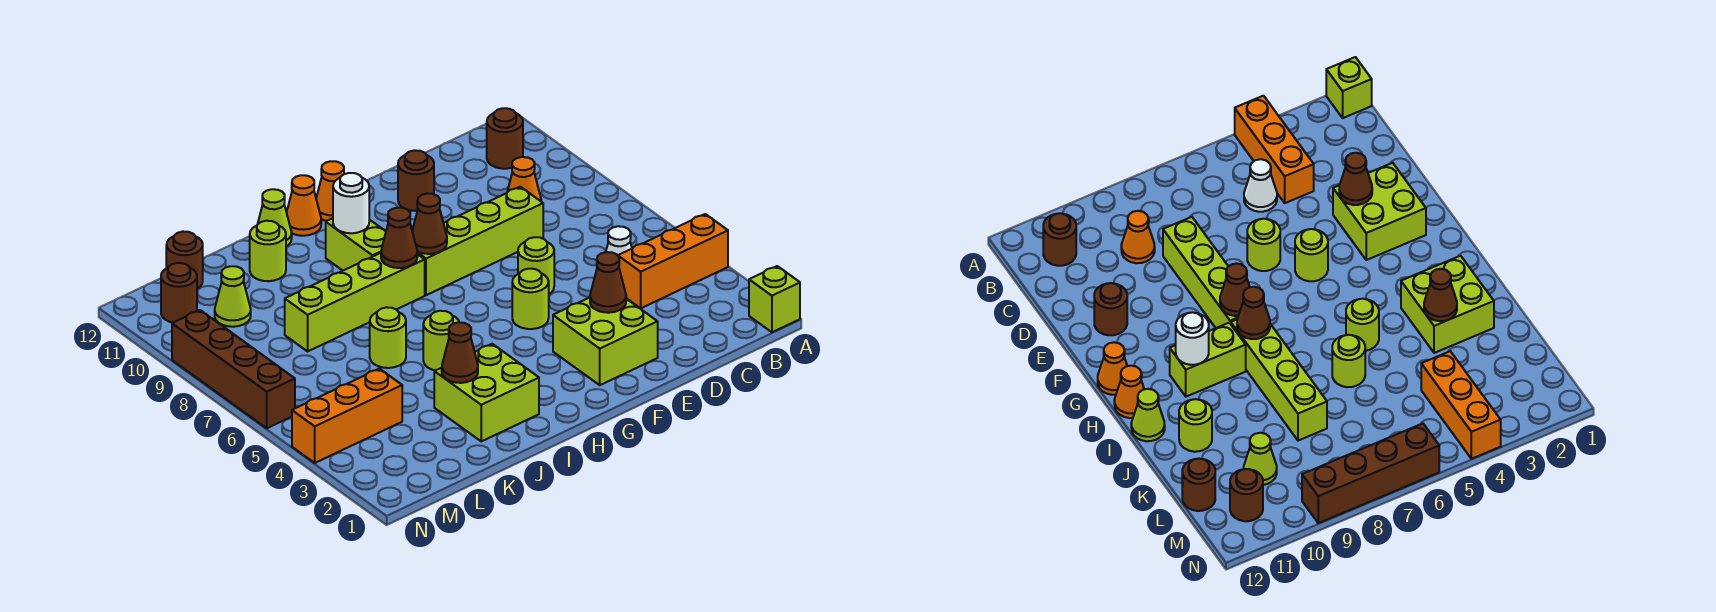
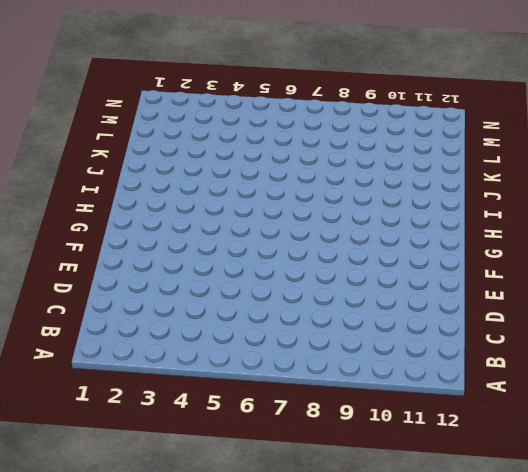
none -> lime brick A1 level 1
none -> orange brick A4:C4 level 1
none -> brown round brick B11 level 1

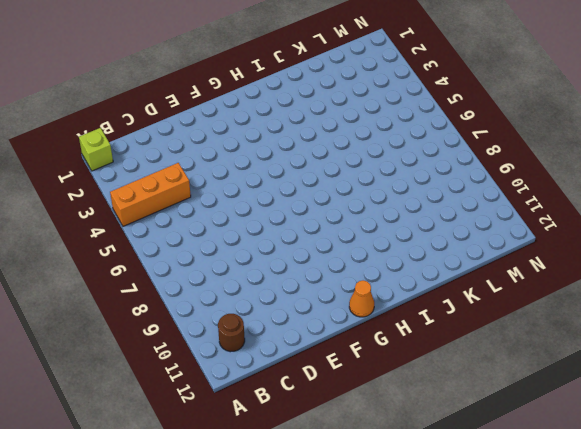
none -> white cone C5 level 1
none -> orange cone C9 level 1
none -> lime brick D8:G8 level 1

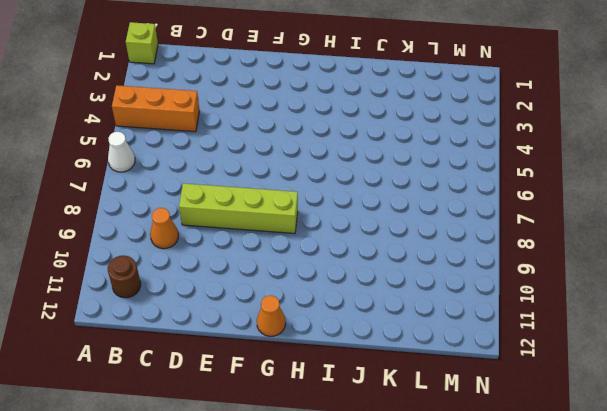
white cone A6 level 1 -> white cone C5 level 1
none -> lime brick E2:F3 level 1
none -> lime round brick E6 level 1
none -> brown round brick E11 level 1

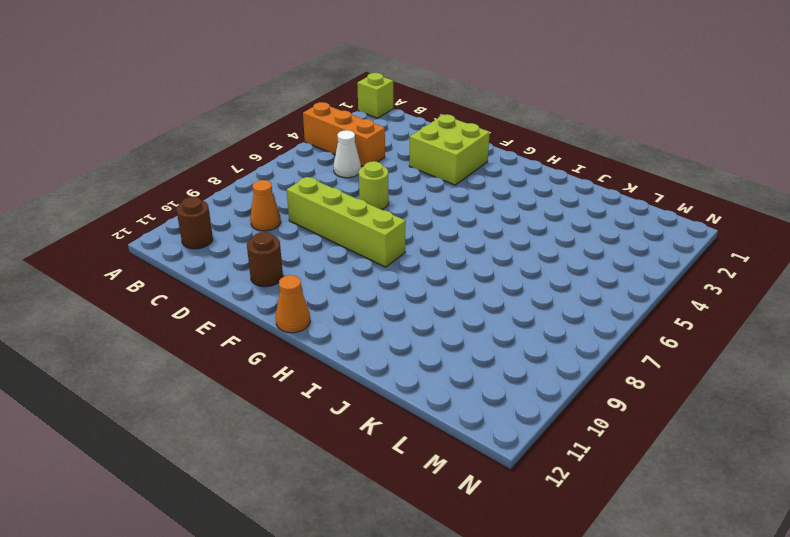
none -> lime round brick F5 level 1
none -> lime brick H8:K8 level 1
none -> lime brick H9:H10 level 1

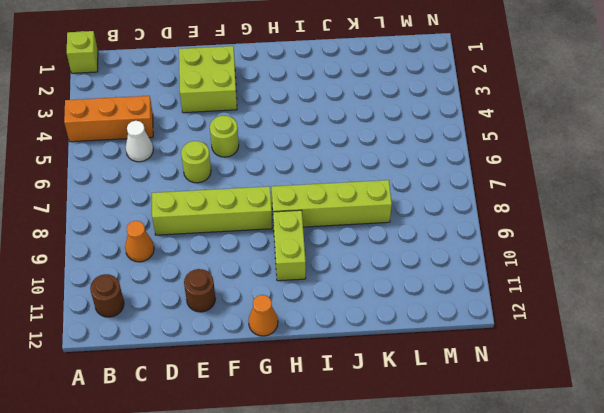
none -> orange cone H12 level 1
none -> lime brick I2:J3 level 1
none -> lime round brick I5 level 1

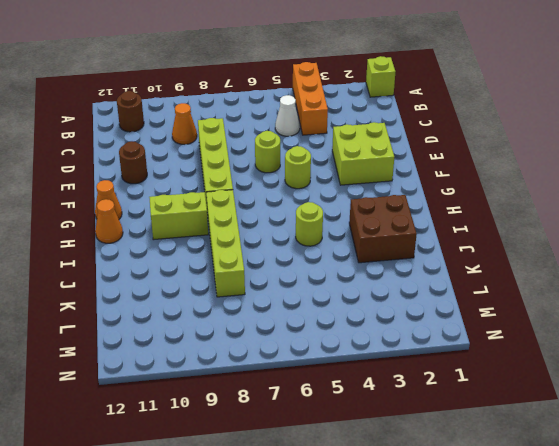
brown brick I2:J3 level 1 -> lime brick I2:J3 level 1
none -> lime cone I12 level 1
none -> lime round brick J6 level 1
none -> lime round brick J11 level 1

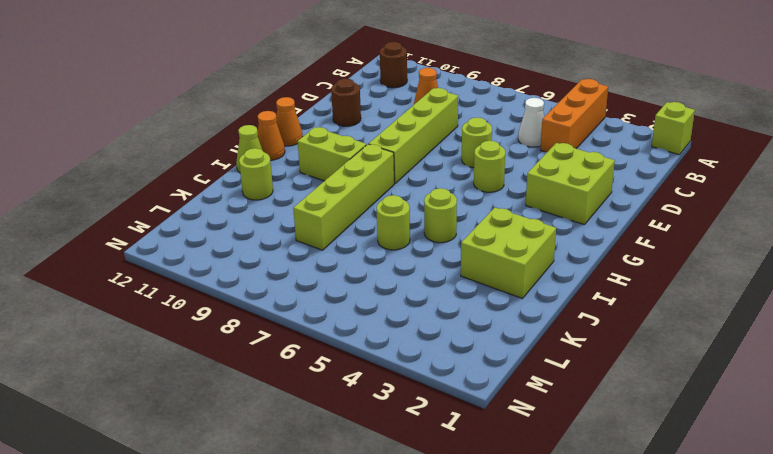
none -> orange brick L4:N4 level 1
none -> lime cone L10 level 1
none -> brown round brick L12 level 1

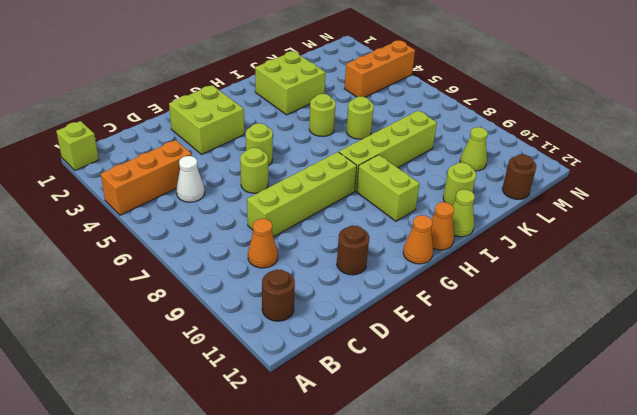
none -> brown round brick M11 level 1
none -> brown brick N6:N9 level 1
none -> brown cone E3 level 2

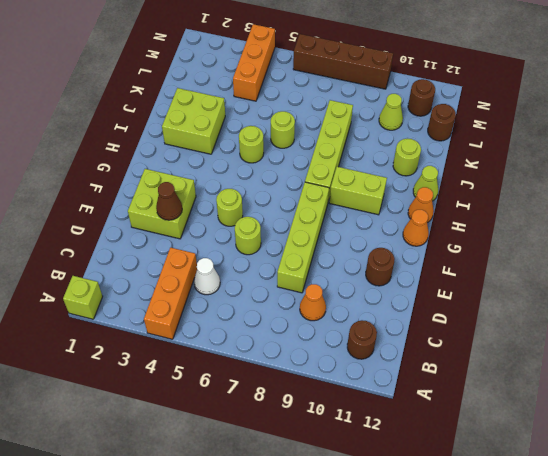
none -> brown cone G8 level 2
none -> brown cone H8 level 2
none -> white round brick H10 level 2

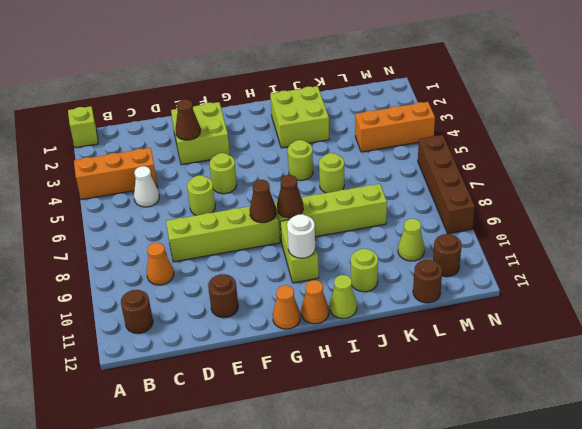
none -> brown cone J3 level 2

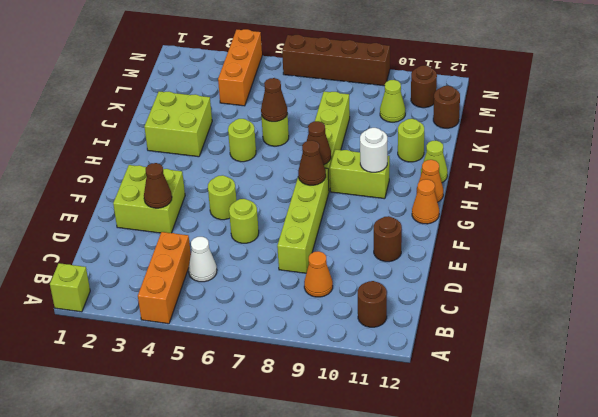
brown cone J6 level 2 -> brown cone J3 level 2

